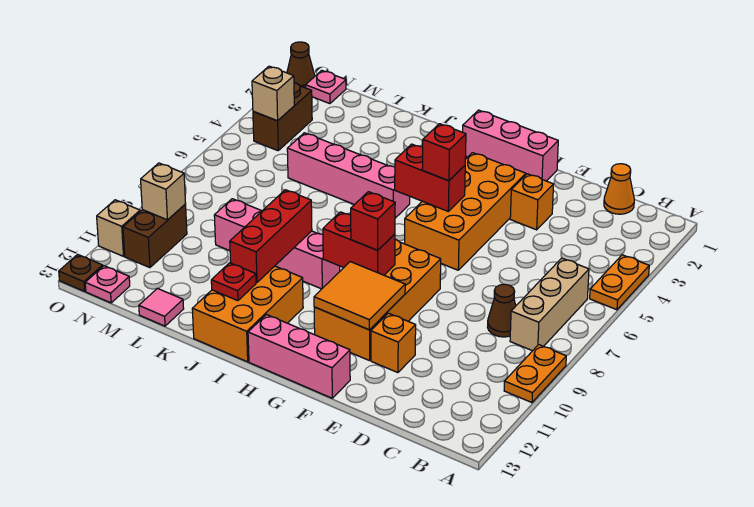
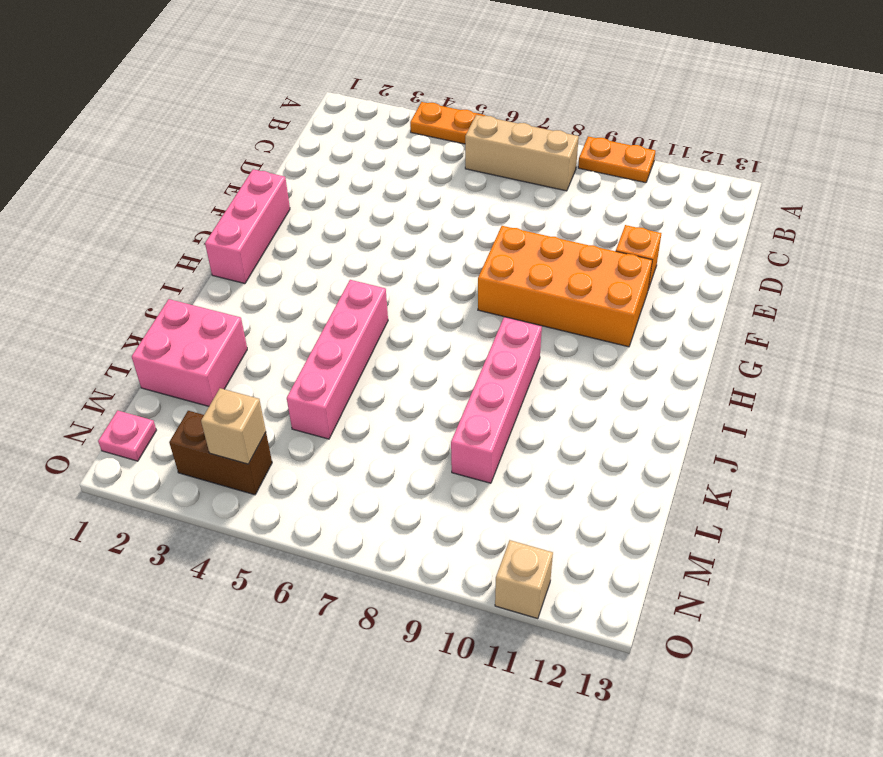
pink brick K1:L2 level 1 -> none
none -> orange cone C1 level 1
none -> brown cone C8 level 1
none -> orange brick E3 level 1
none -> orange brick F3:G6 level 1

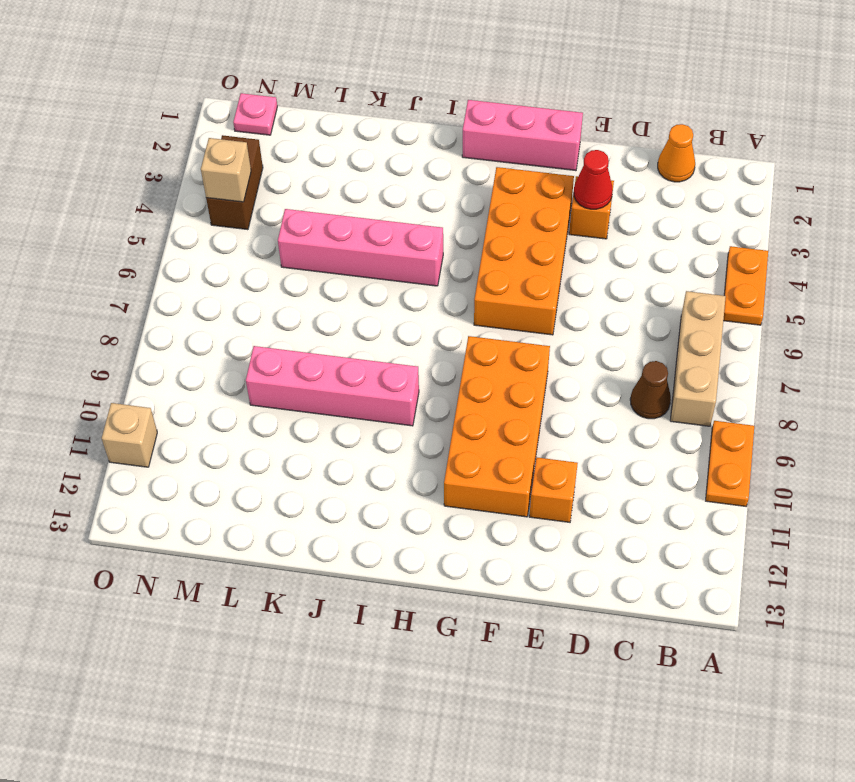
red cone E3 level 2 -> none
none -> pink brick F13:H13 level 1
none -> orange brick I11:J13 level 1
none -> pink tile L13 level 1
none -> brown brick N10:N11 level 1

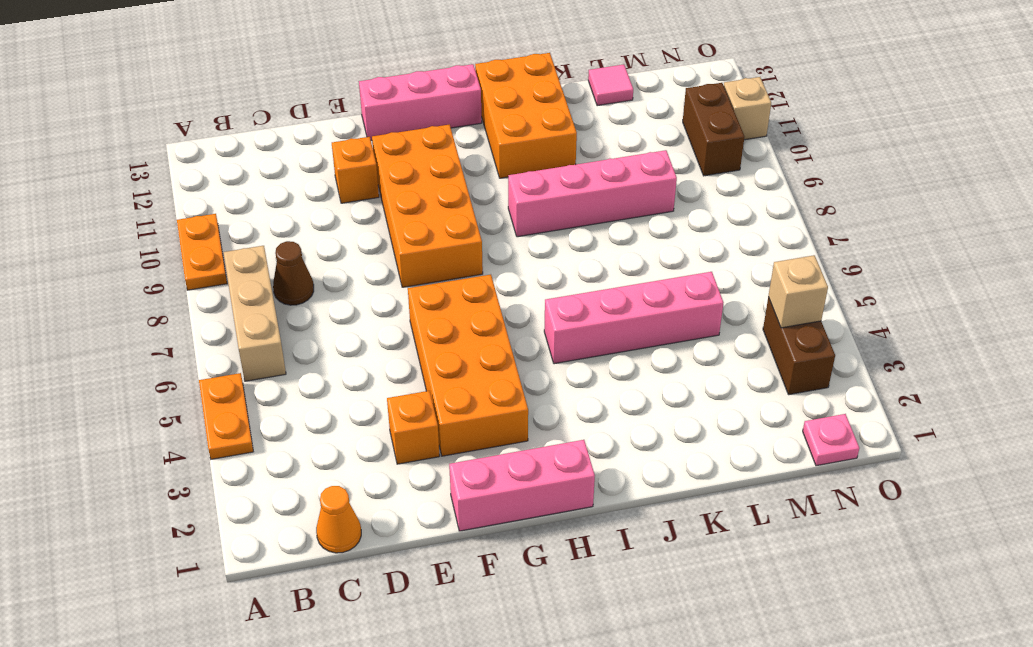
none -> pink plate N13 level 1
none -> brown cone O1 level 1
none -> brown plate O13 level 1
none -> orange tile F10:G11 level 2

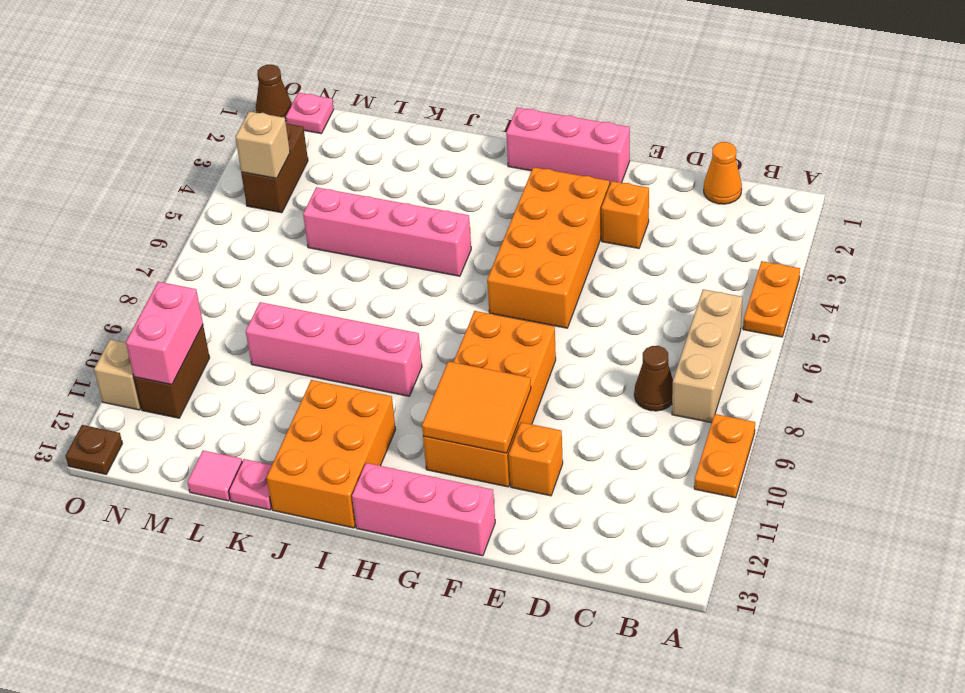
pink plate K13 level 1 -> pink plate N13 level 1
pink brick N10:N11 level 2 -> tan brick N10 level 2
none -> red brick G5:H5 level 2
none -> red brick G9:H9 level 2
none -> red brick J9:J11 level 2
none -> red plate J12 level 2

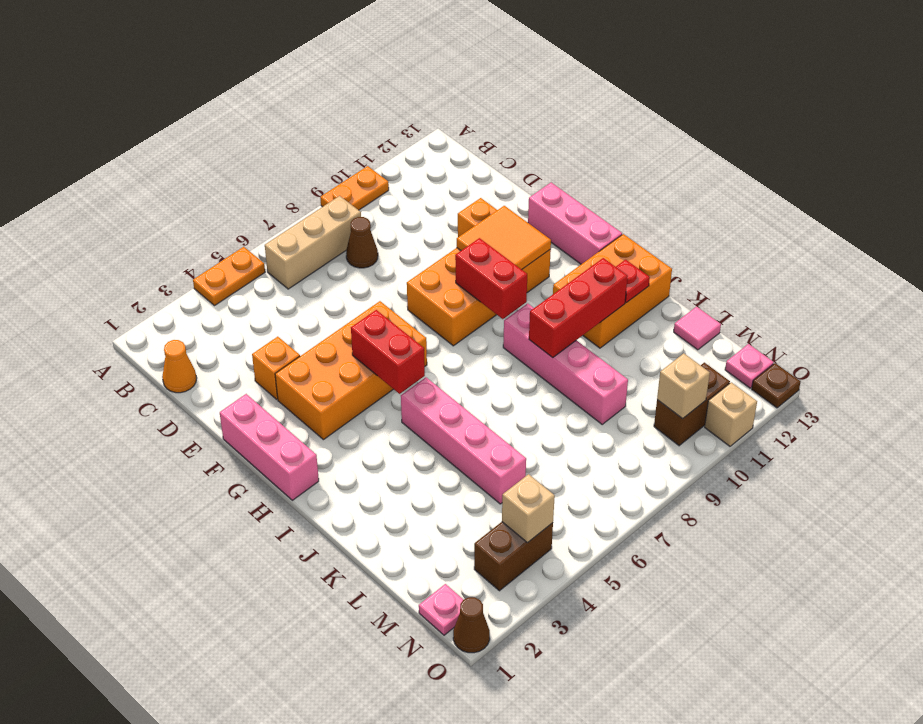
none -> red brick G5 level 3
none -> red brick G9 level 3

